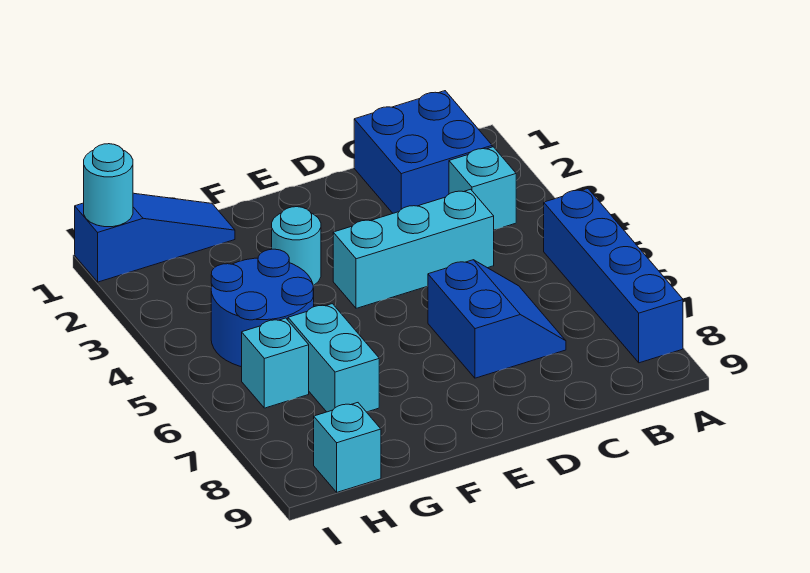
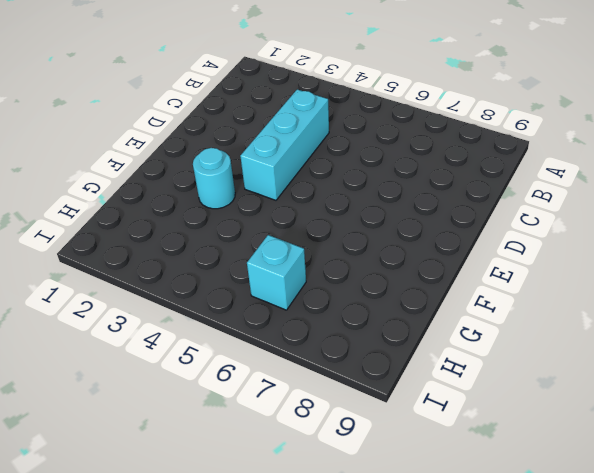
none -> blue brick A5:A8 level 1
none -> blue brick B1:C2 level 1
none -> cyan brick B3 level 1

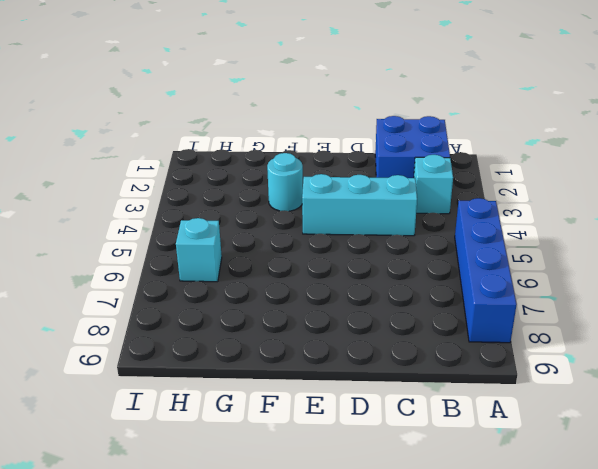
none -> blue slope C6:D7 level 1 top D
none -> blue slope G1:I1 level 1 top I
none -> blue round brick G4:H5 level 1

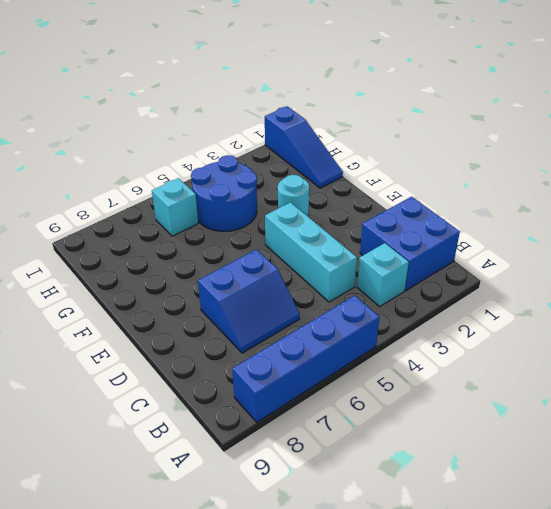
none -> cyan brick G6:G7 level 1
none -> cyan brick H9 level 1
none -> cyan round brick I1 level 2

